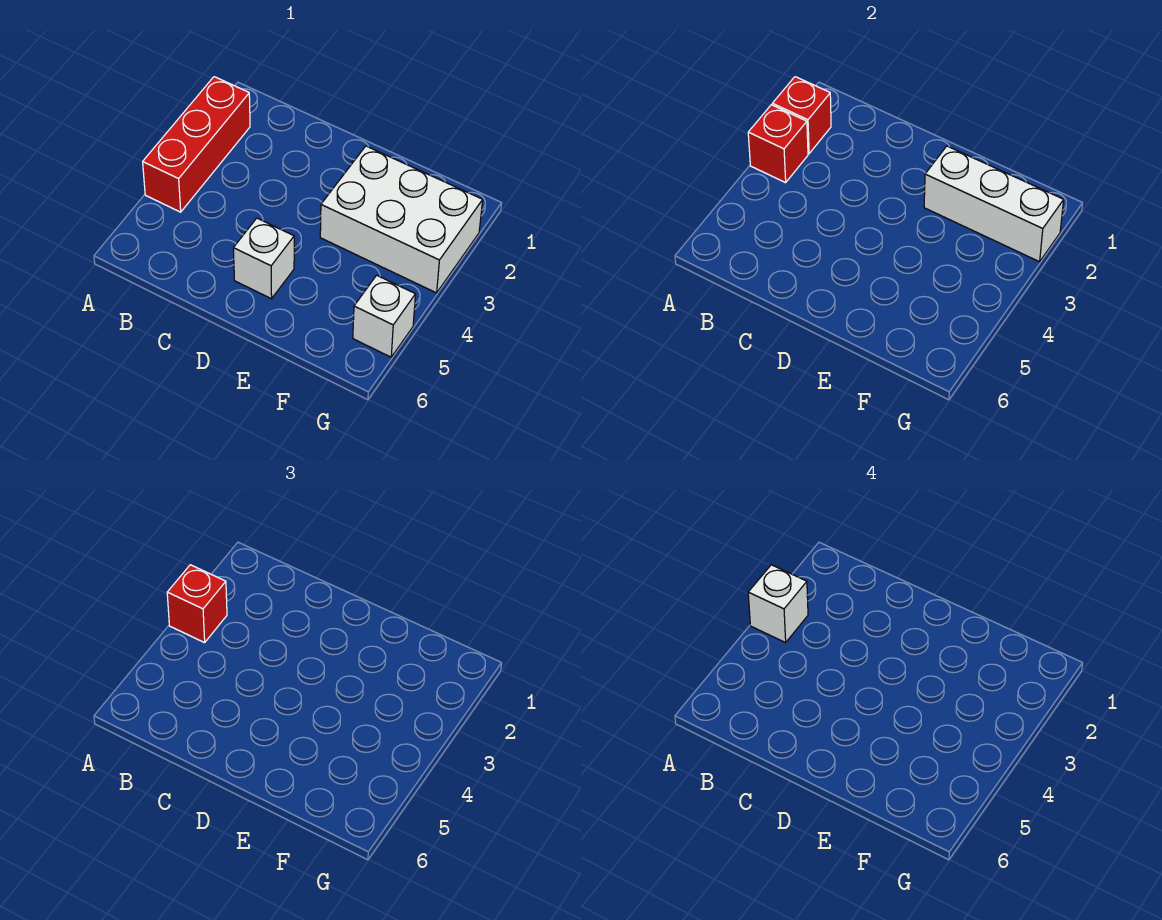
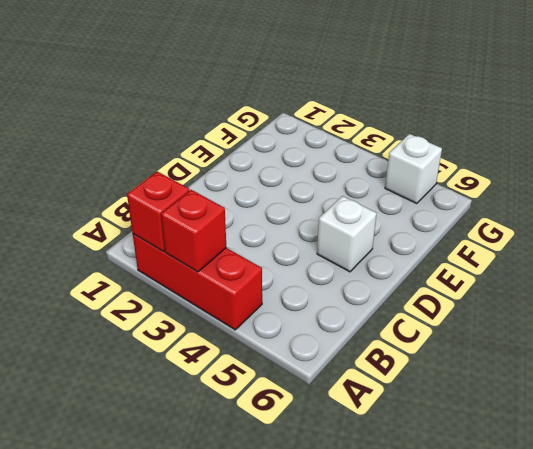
none -> white brick E2:G3 level 1
none -> white brick E2:G2 level 2

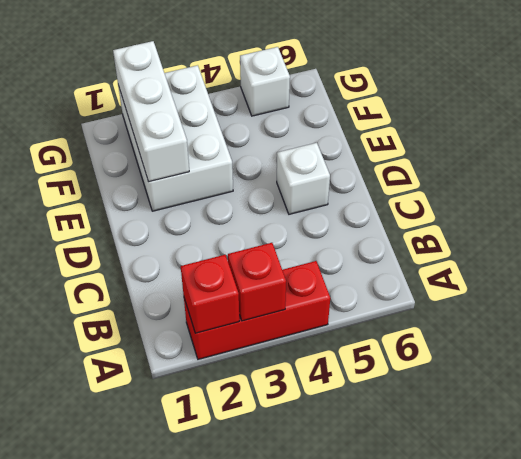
none -> red brick A3 level 3
none -> white brick A3 level 4

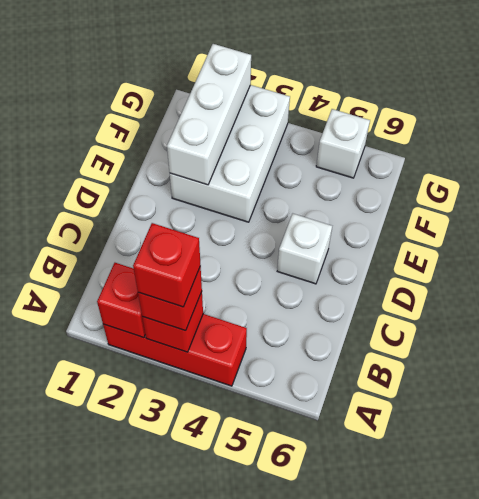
red brick A3 level 4 -> white brick A3 level 4

